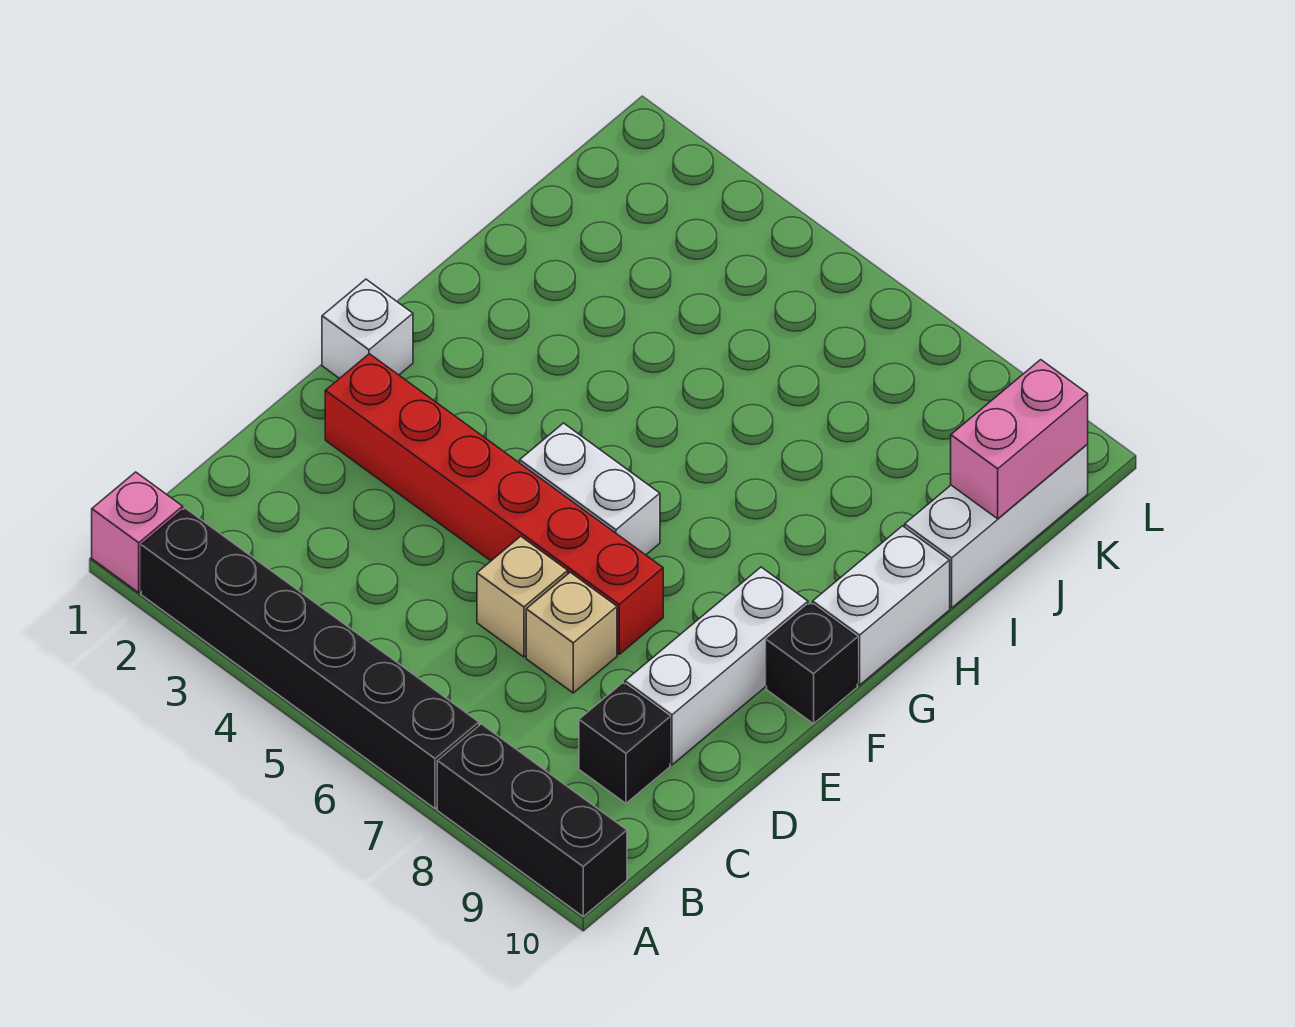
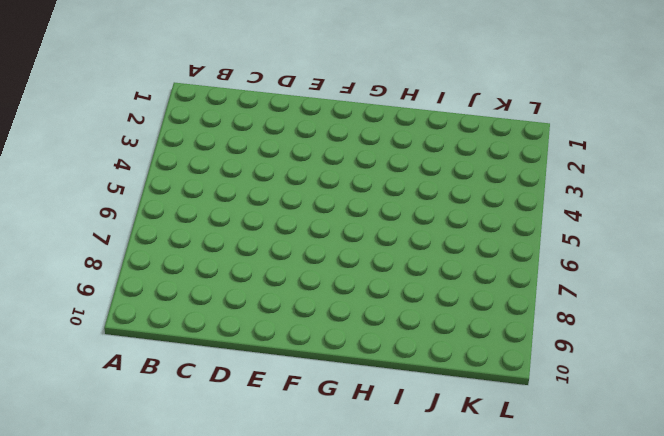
none -> pink brick A1 level 1
none -> black brick A2:A7 level 1
none -> black brick A8:A10 level 1

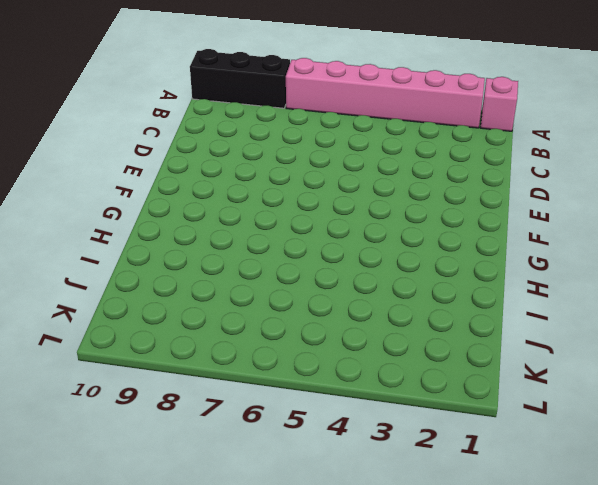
pink brick A2:A7 level 1 -> black brick A2:A7 level 1
none -> black brick C9 level 1
none -> tan brick D6 level 1
none -> tan brick D7 level 1

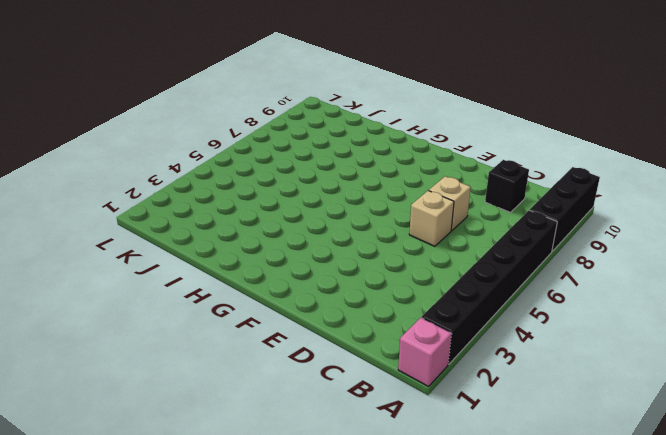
none -> white brick D9:F9 level 1
none -> red brick E2:E7 level 1
none -> white brick F1 level 1

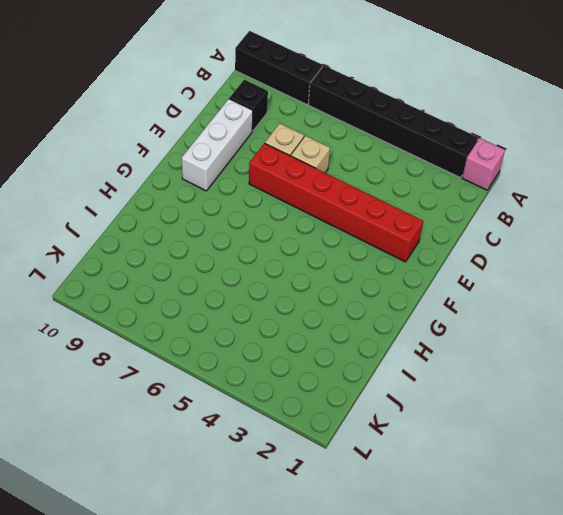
none -> white brick F1 level 1
none -> white brick F5:F6 level 1
none -> black brick F10 level 1

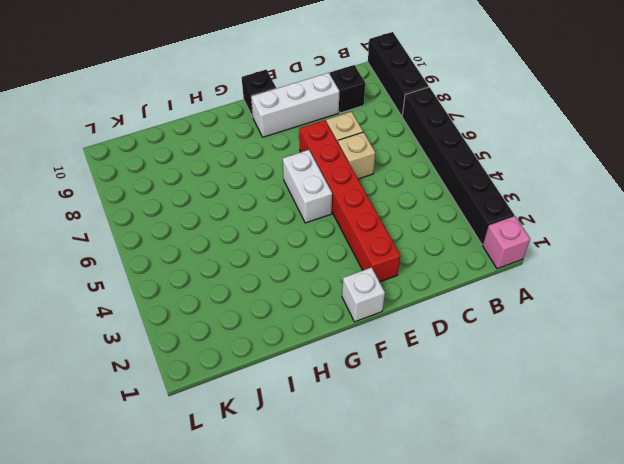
none -> white brick G10:H10 level 1
none -> white brick I10:K10 level 1
none -> pink brick J10:K10 level 2

